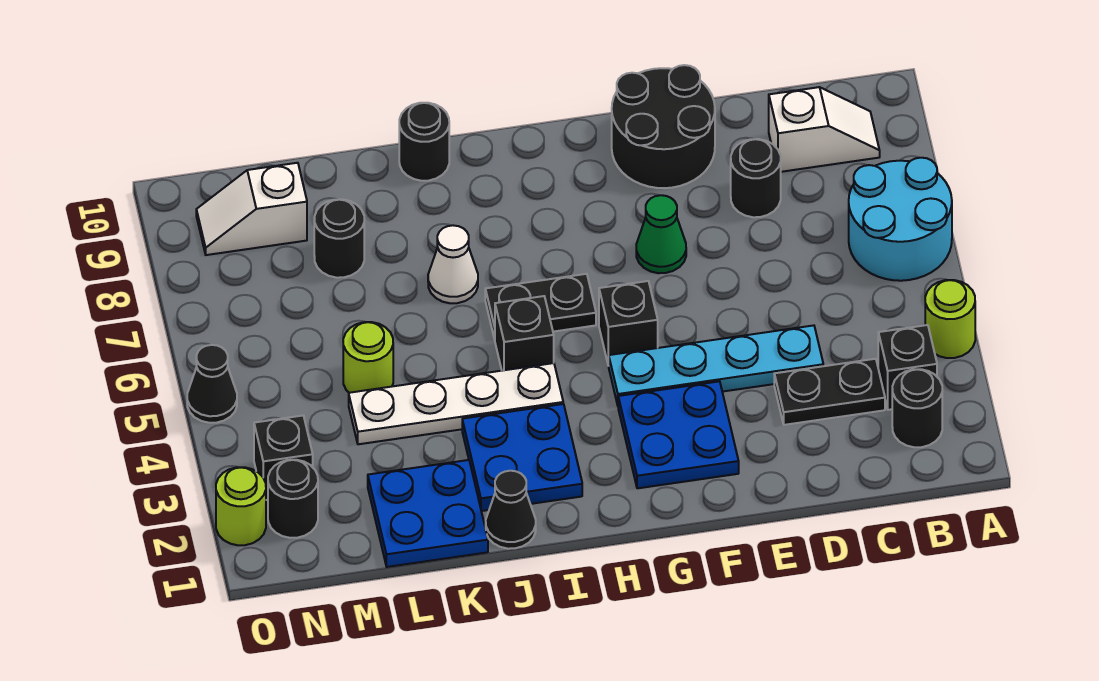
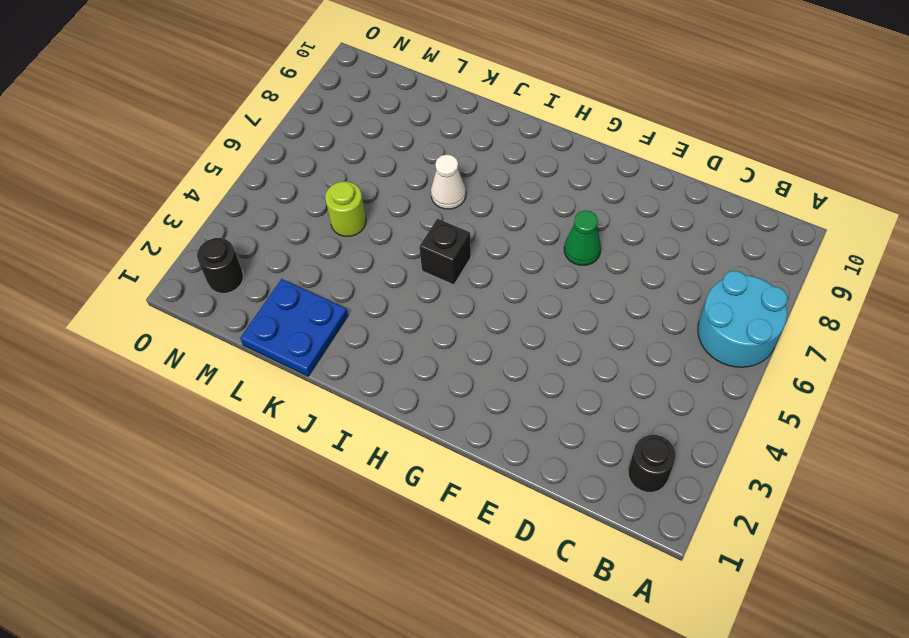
none -> lime round brick A4 level 1
none -> black brick B3 level 1
none -> white slope B9:C9 level 1 top C

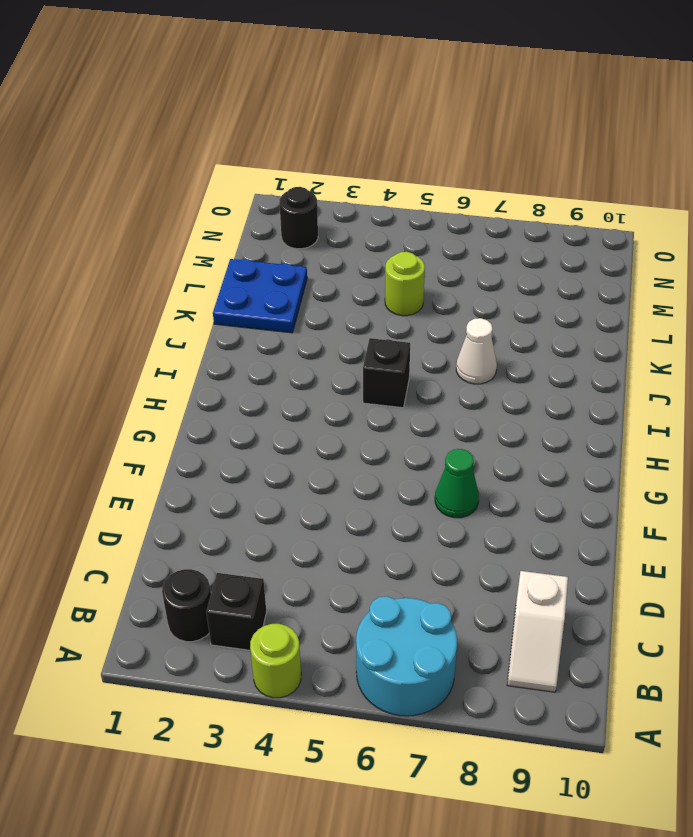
none -> black plate C3:D3 level 1
none -> cyan plate D4:G4 level 1
none -> black round brick D8 level 1

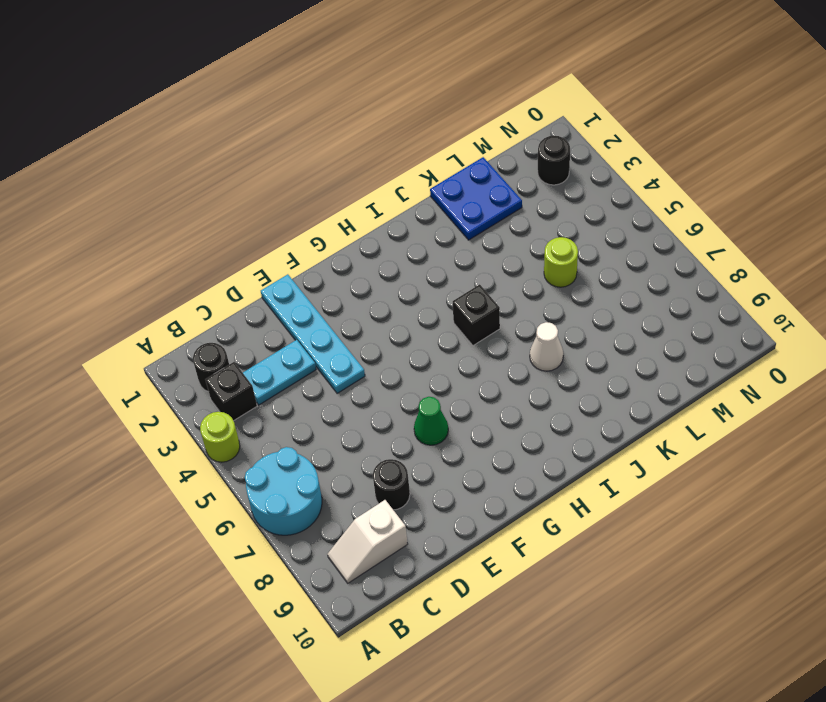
cyan plate C3:D3 level 1 -> black plate C3:D3 level 1
cyan plate E1:E4 level 1 -> cyan plate D4:G4 level 1
none -> black round brick E9:F10 level 1
none -> blue plate F2:G3 level 1
none -> black brick G5 level 1

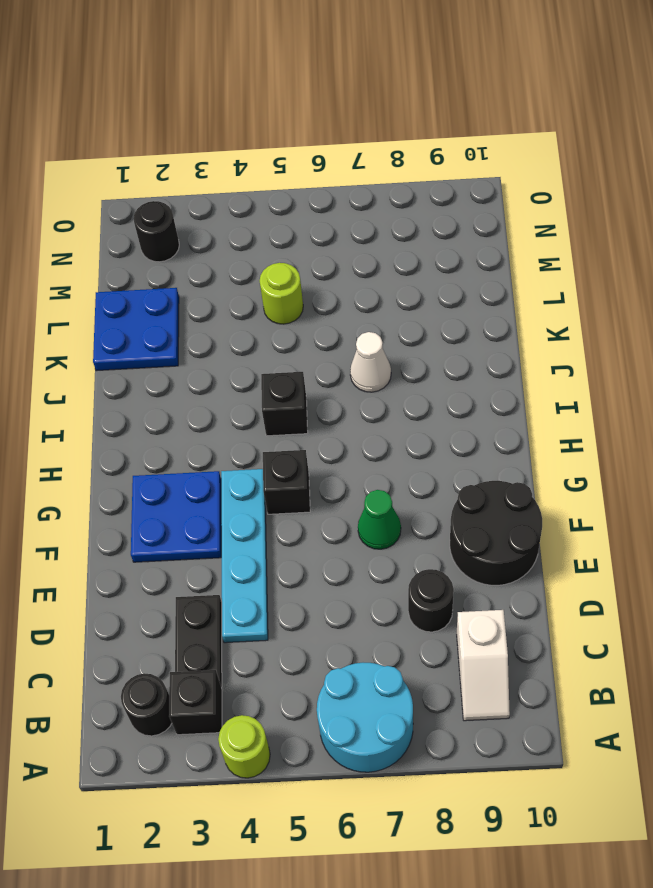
none -> black plate H6:I6 level 1
none -> blue plate I2:J3 level 1
none -> white plate I4:L4 level 1

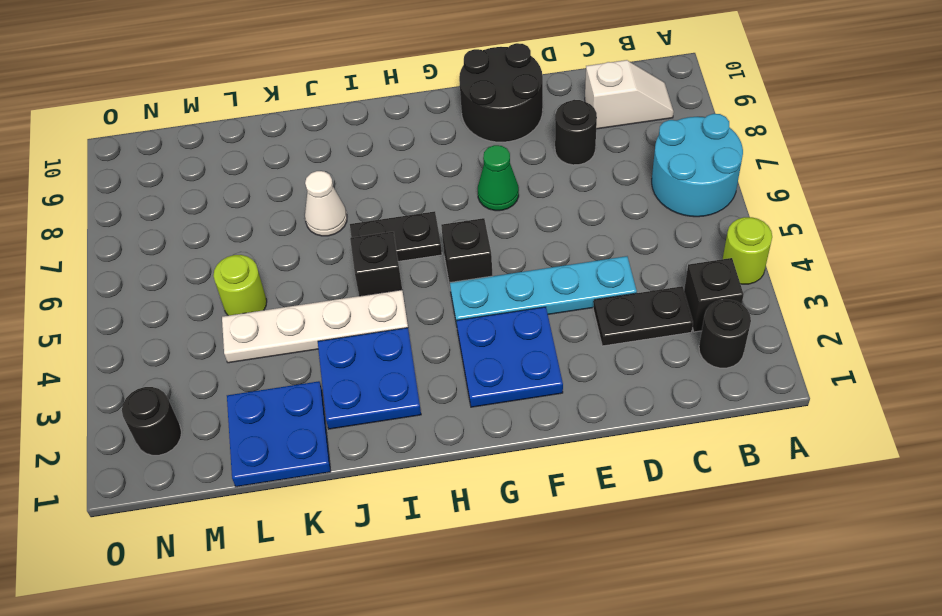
none -> black cone J1 level 1
none -> black round brick J10 level 1
none -> black round brick L8 level 1

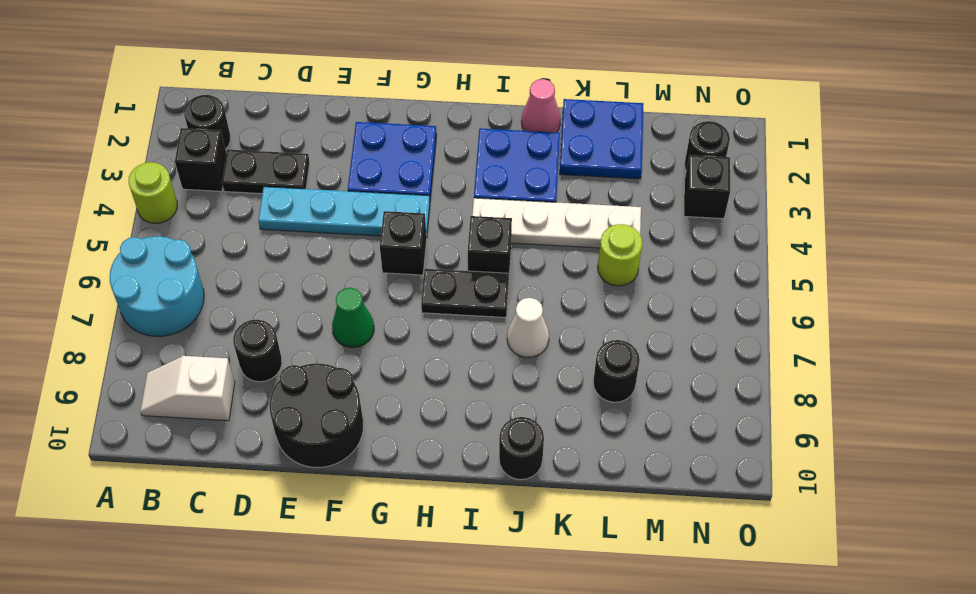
pink cone J1 level 1 -> black cone J1 level 1
none -> white slope M9:N9 level 1 top M
none -> lime round brick O2 level 1
none -> black cone O5 level 1

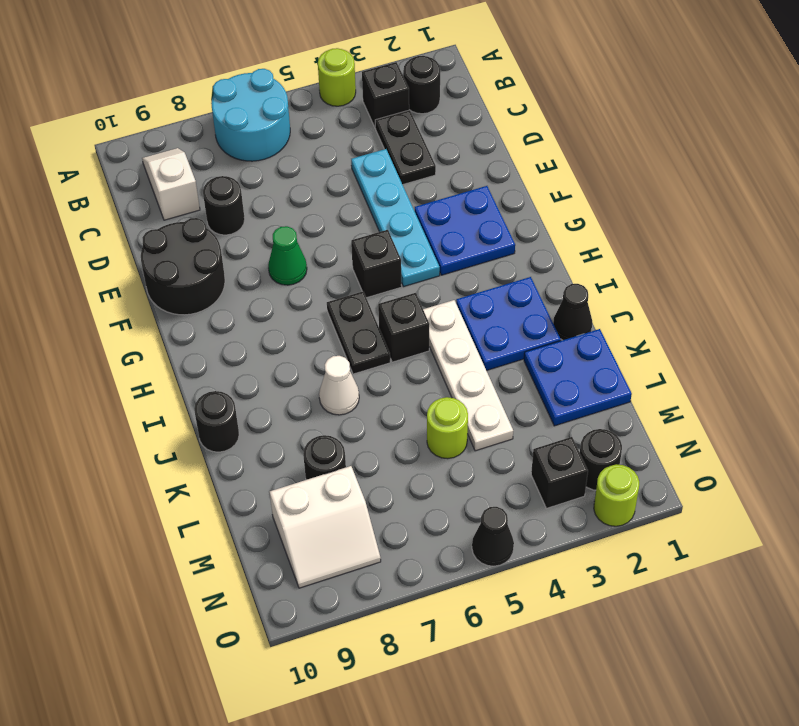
white slope M8:N9 level 1 top M -> white slope M9:N9 level 1 top M

